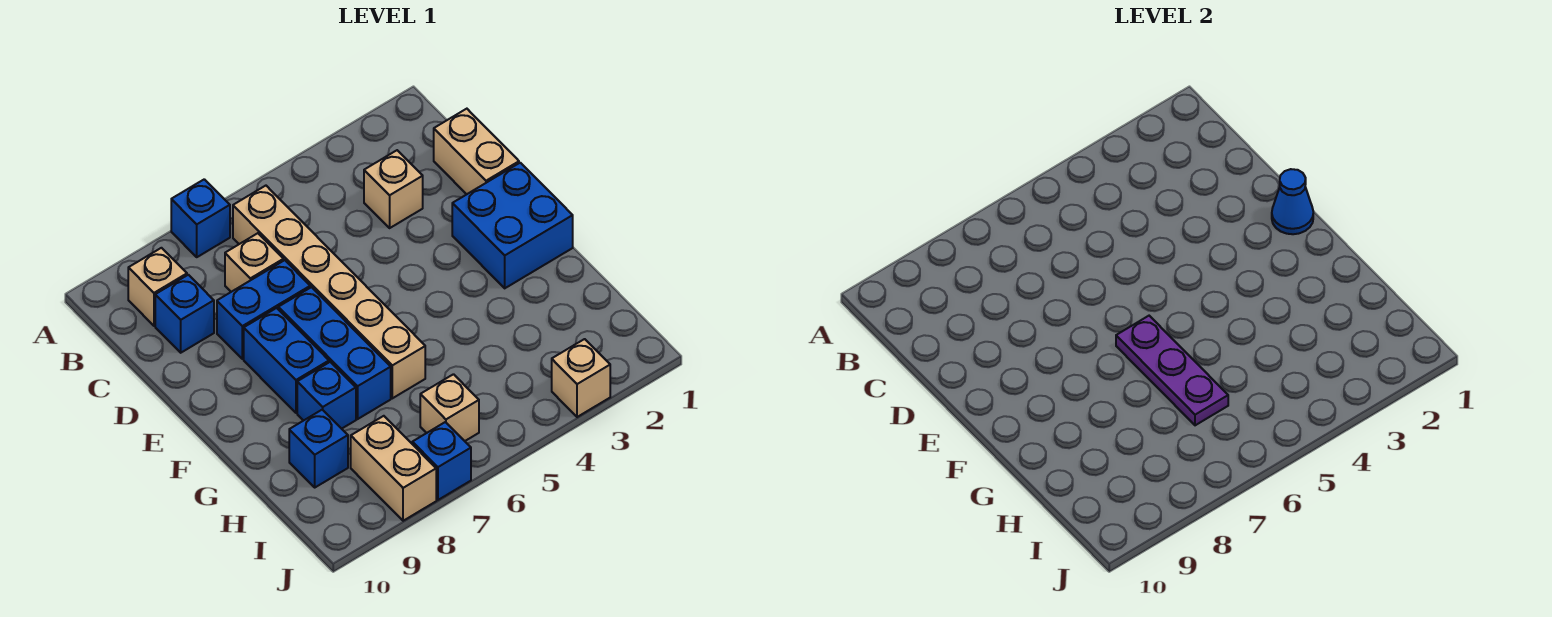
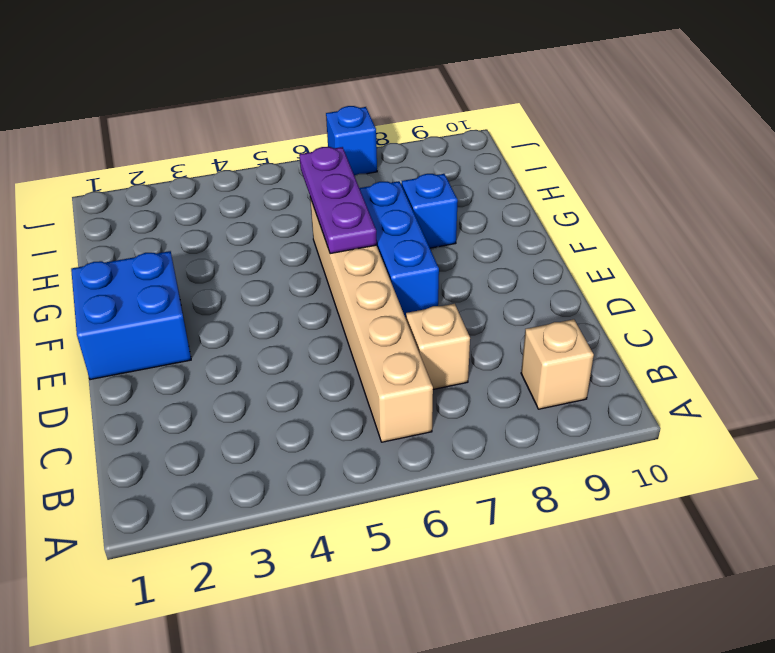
none -> blue brick A7 level 1
none -> tan brick C1:D1 level 1
none -> tan brick C3 level 1

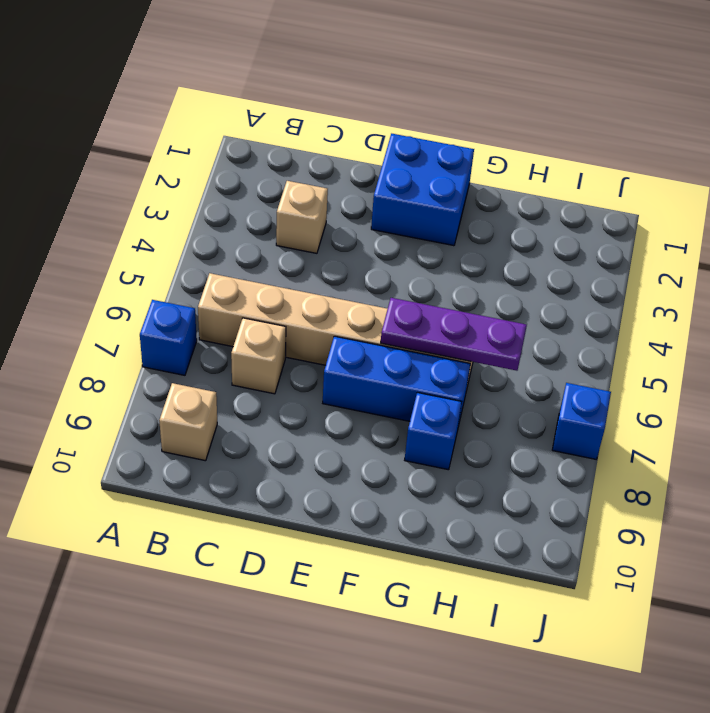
none -> tan brick C1:D1 level 1
none -> blue brick C9 level 1
none -> blue brick D7:D8 level 1

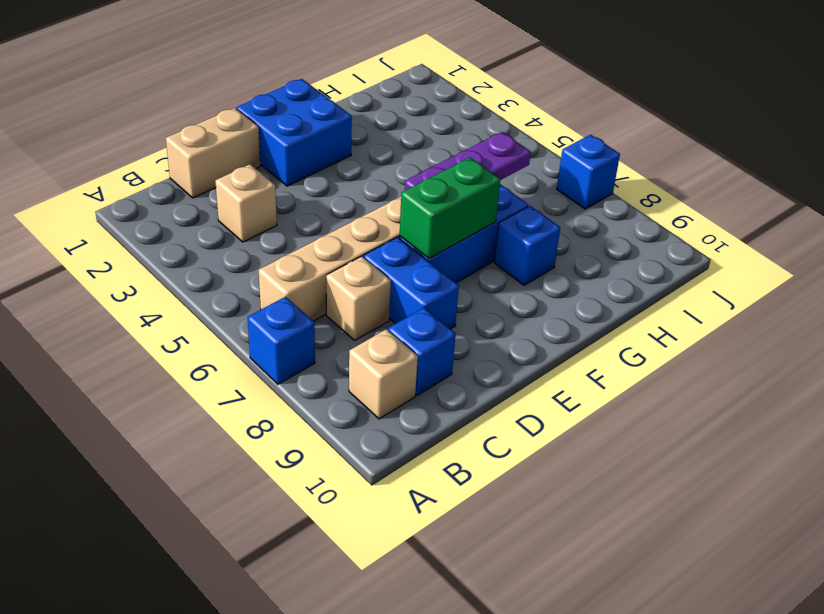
green brick E7:F7 level 2 -> none
none -> blue brick E8:F8 level 1
none -> blue brick H9 level 1
none -> tan brick I6 level 1

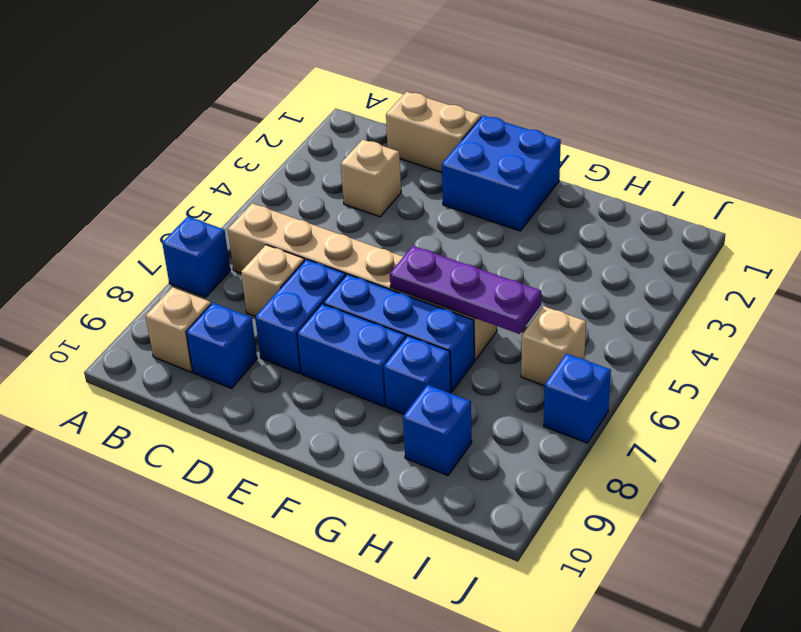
none -> tan brick I8:J8 level 1
none -> tan brick J3 level 1
none -> blue cone E1 level 2

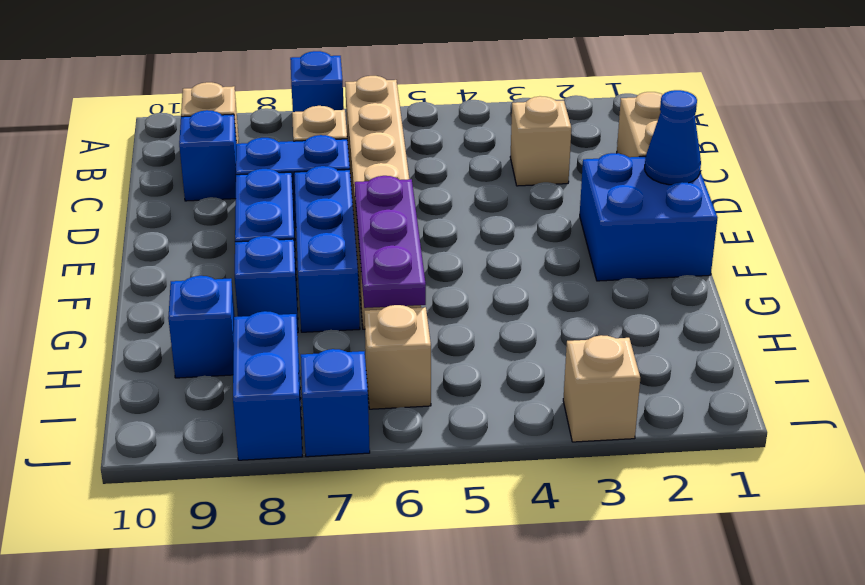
blue brick I8:J8 level 1 -> tan brick I8:J8 level 1

